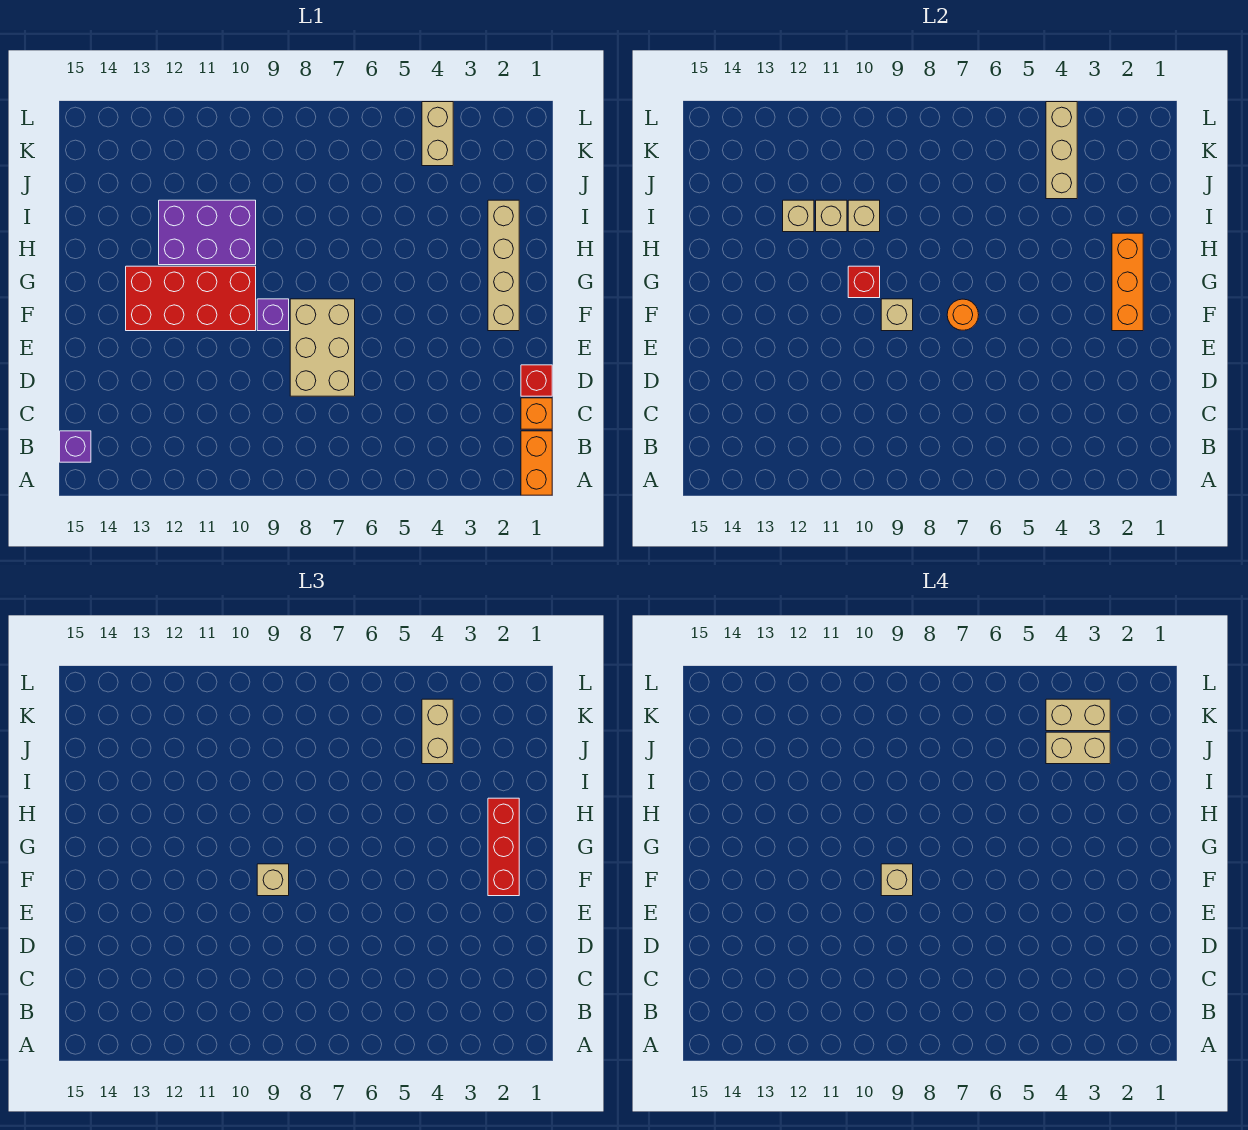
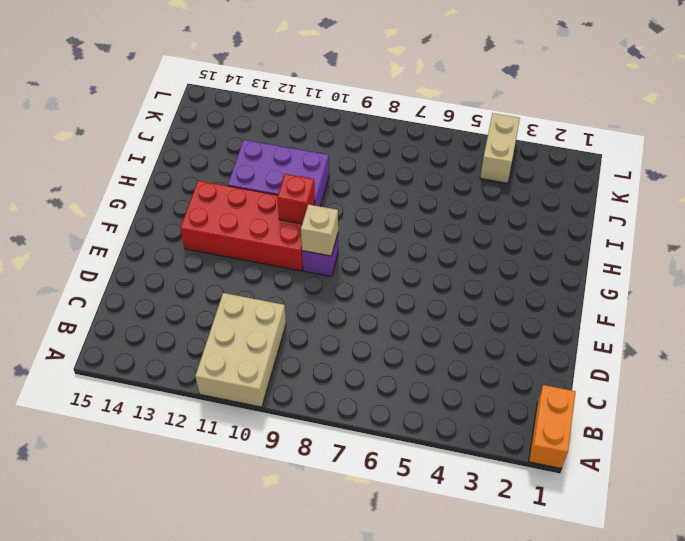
tan brick A10:C11 level 1 -> tan brick D7:F8 level 1
none -> purple brick B15 level 1
none -> orange brick C1 level 1
none -> red brick D1 level 1

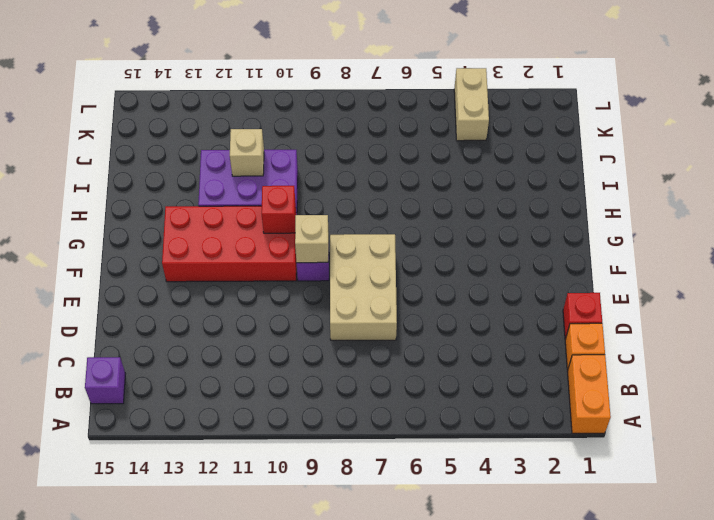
none -> tan brick F2:I2 level 1
none -> orange brick F2:H2 level 2
none -> orange round brick F7 level 2

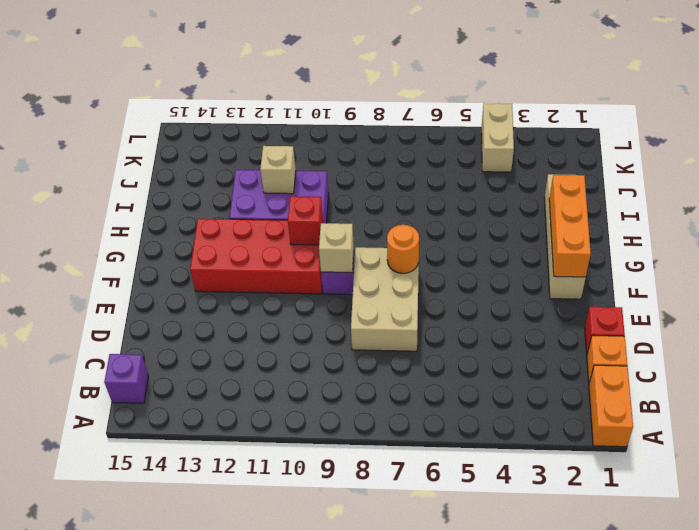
none -> tan brick I10 level 2
none -> tan brick I12 level 2
none -> tan brick J4:L4 level 2

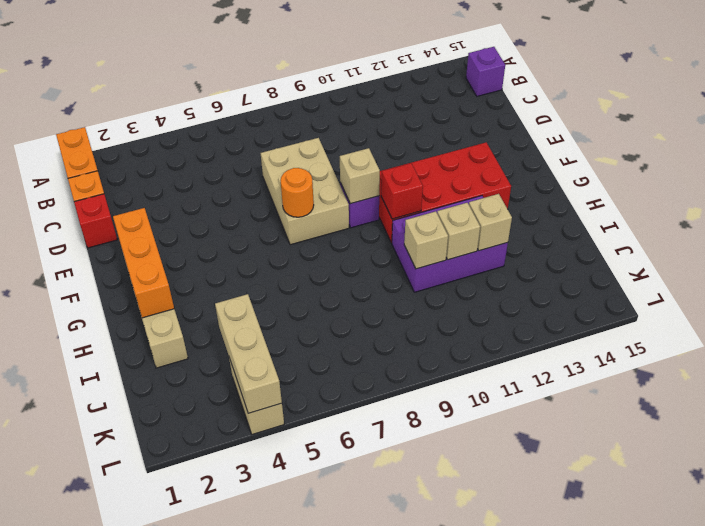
none -> red brick F2:H2 level 3
none -> tan brick F9 level 3
none -> tan brick J4:K4 level 3

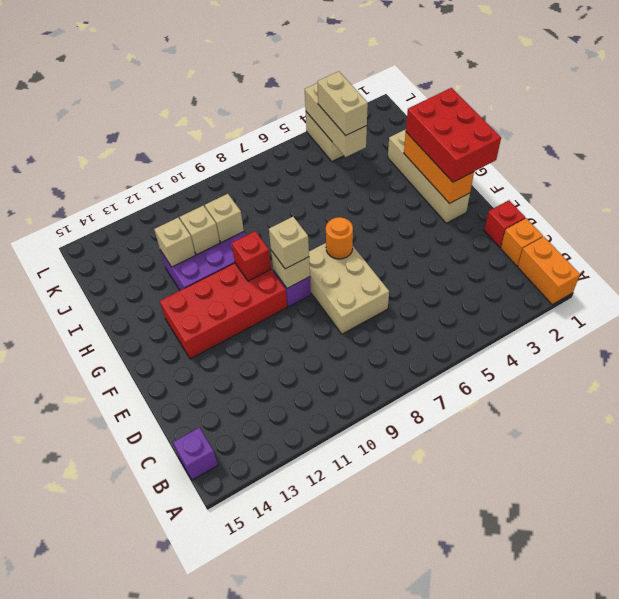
red brick F1:H2 level 3 -> red brick F2:H2 level 3
none -> tan brick F9 level 4
none -> tan brick J3:J4 level 4
none -> tan brick K3:K4 level 4

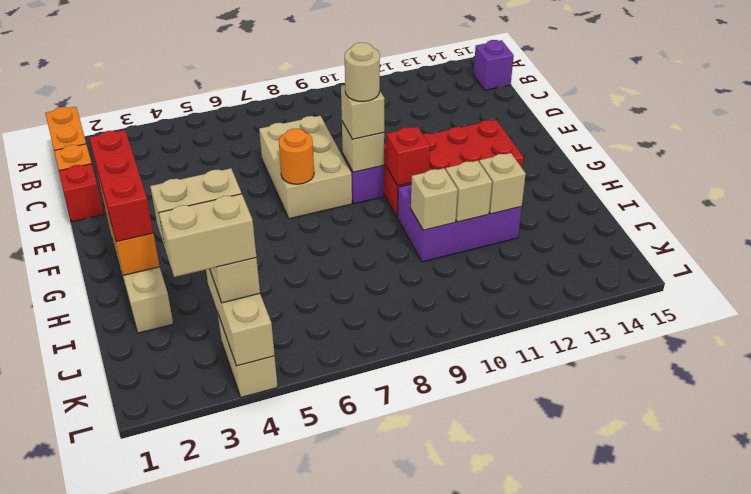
tan round brick F9 level 4 -> tan brick F9 level 4

